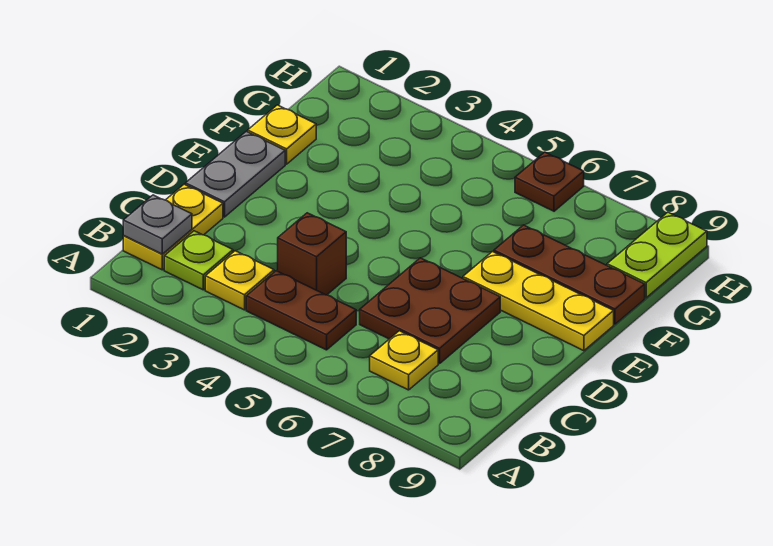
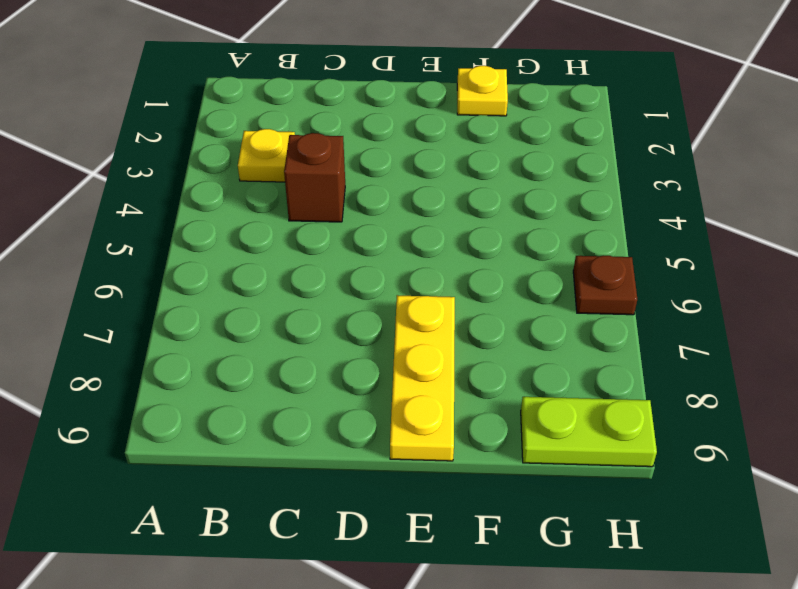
none -> yellow plate B1:C1 level 1
none -> lime plate B2 level 1
none -> brown plate B4:B5 level 1

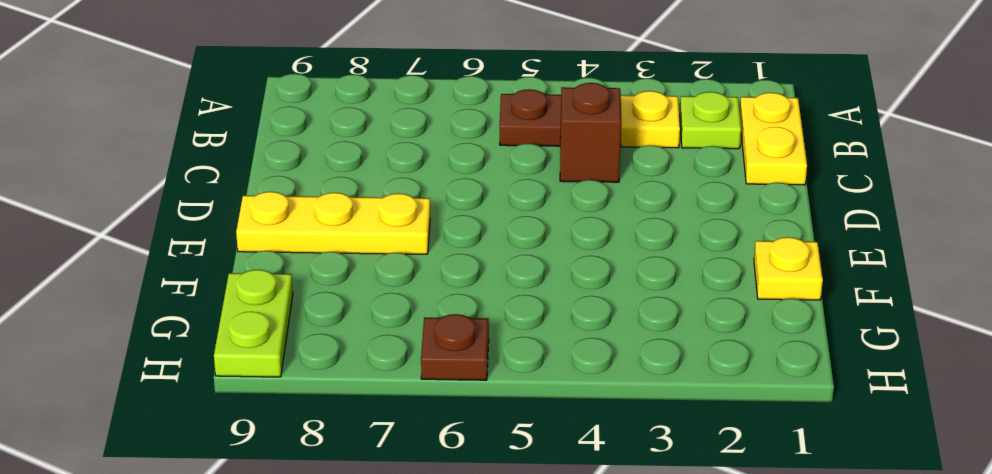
none -> yellow plate B7 level 1
none -> brown plate C6:D7 level 1
none -> grey plate D1:E1 level 1

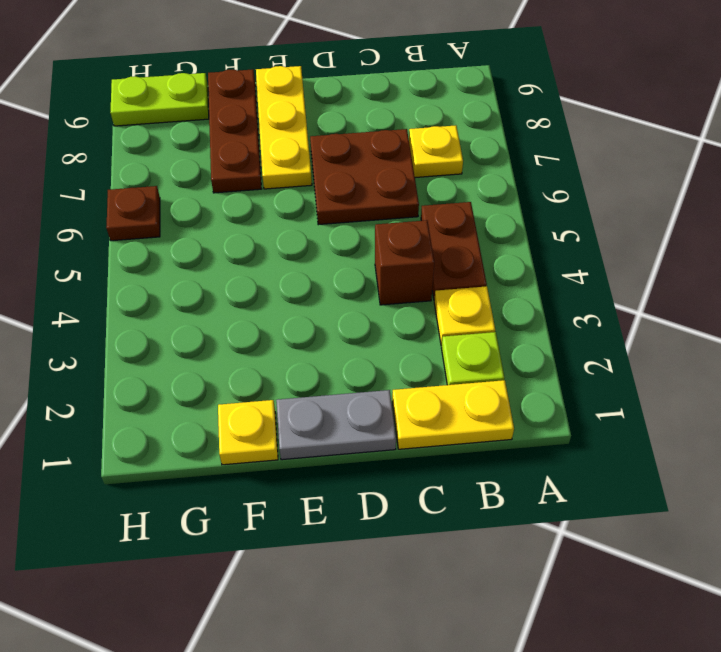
none -> grey plate B1 level 2

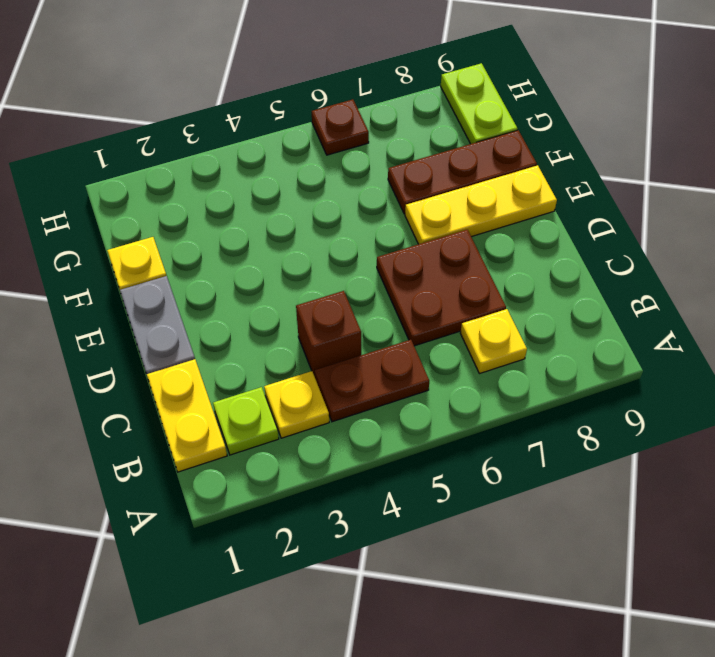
none -> grey plate B1 level 2

